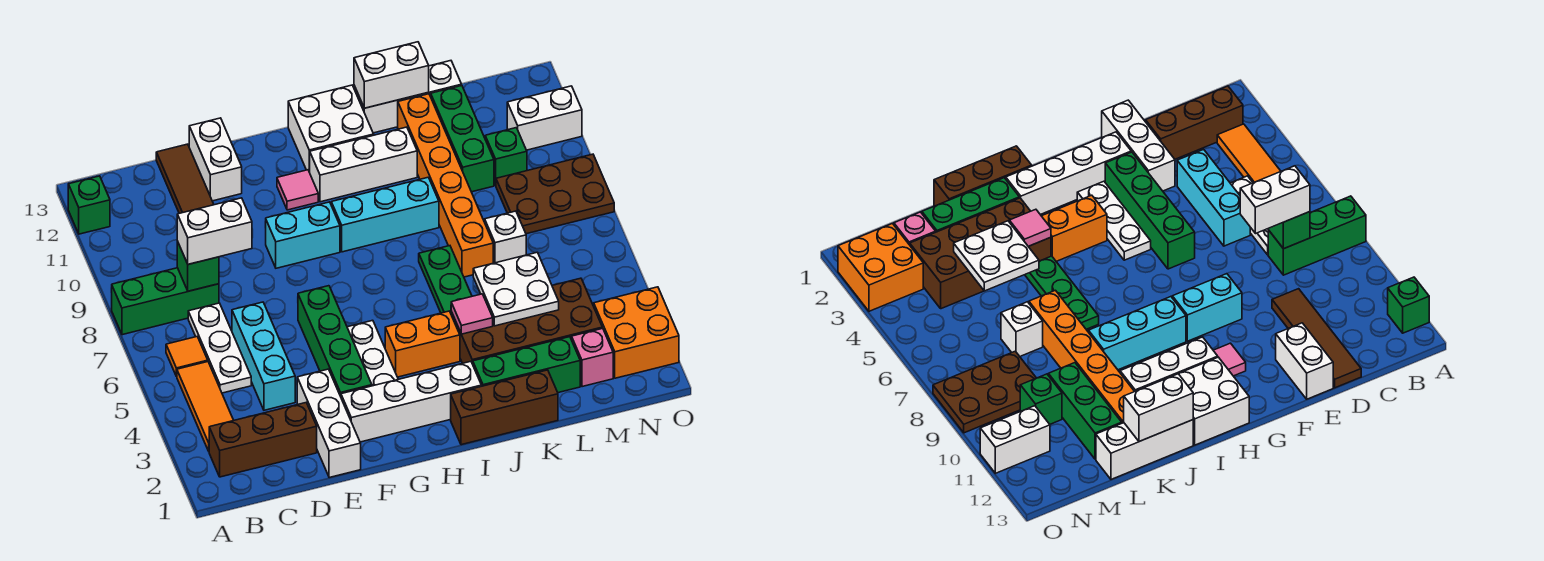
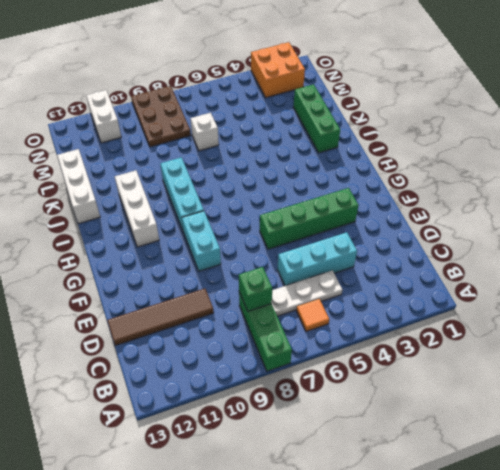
none -> green brick A12 level 1
none -> brown brick B2:D2 level 1
none -> orange tile B3:B5 level 1
none -> white brick E1:E3 level 1

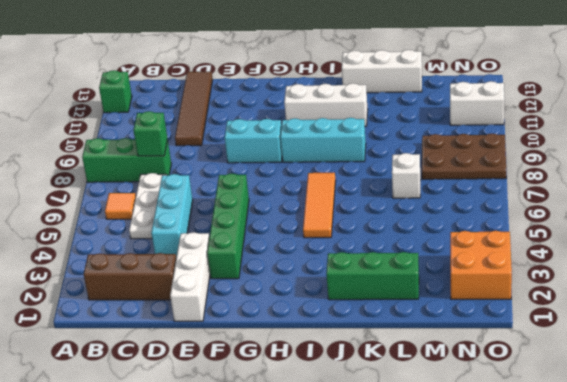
orange tile I5:I7 level 1 -> orange tile B3:B5 level 1
none -> white brick E12:E13 level 1
none -> white brick F2:I2 level 1
none -> white plate G3:G5 level 1
none -> pink tile G11 level 1

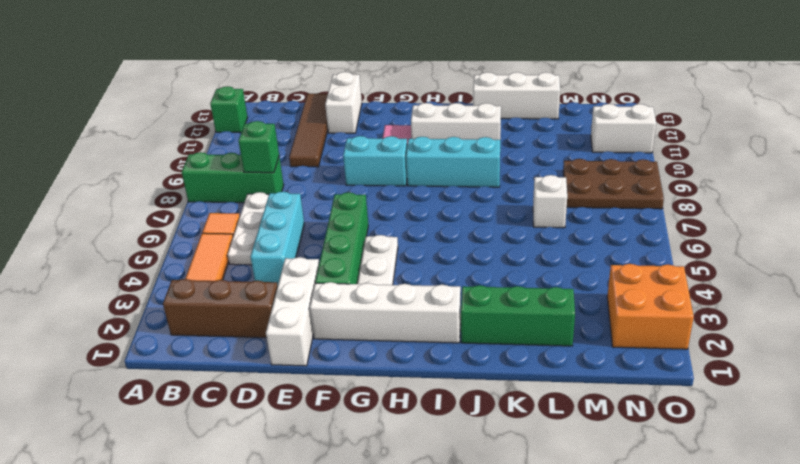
none -> orange brick H4:I4 level 1
none -> white brick H12:I13 level 1
none -> brown brick I1:K1 level 1
none -> brown brick J3:M4 level 1

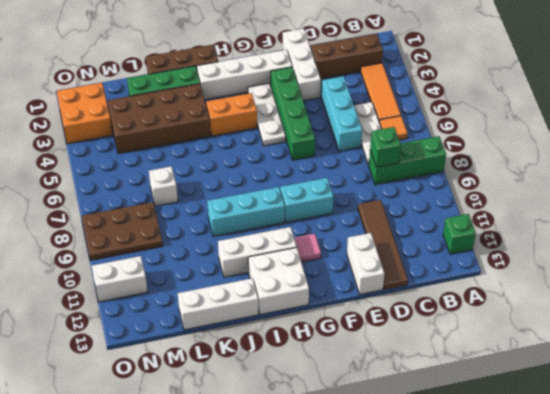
none -> green plate J5:J7 level 1
none -> orange brick K7:K12 level 1
none -> green brick L10:L12 level 1
none -> pink brick M2 level 1

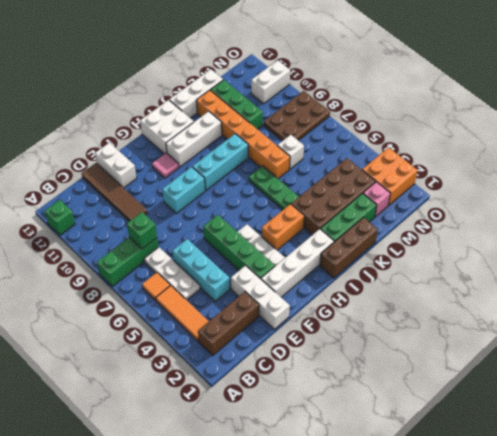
none -> green brick M10 level 1
none -> pink tile J4 level 2
none -> white brick J13:K13 level 2
none -> white plate K4:L5 level 2

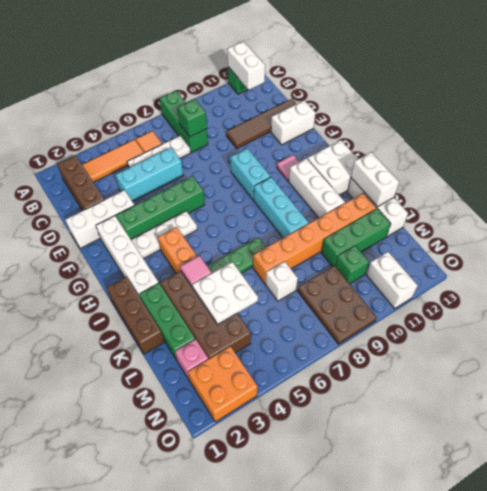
white brick A12:B12 level 2 -> white brick C8:D8 level 3

